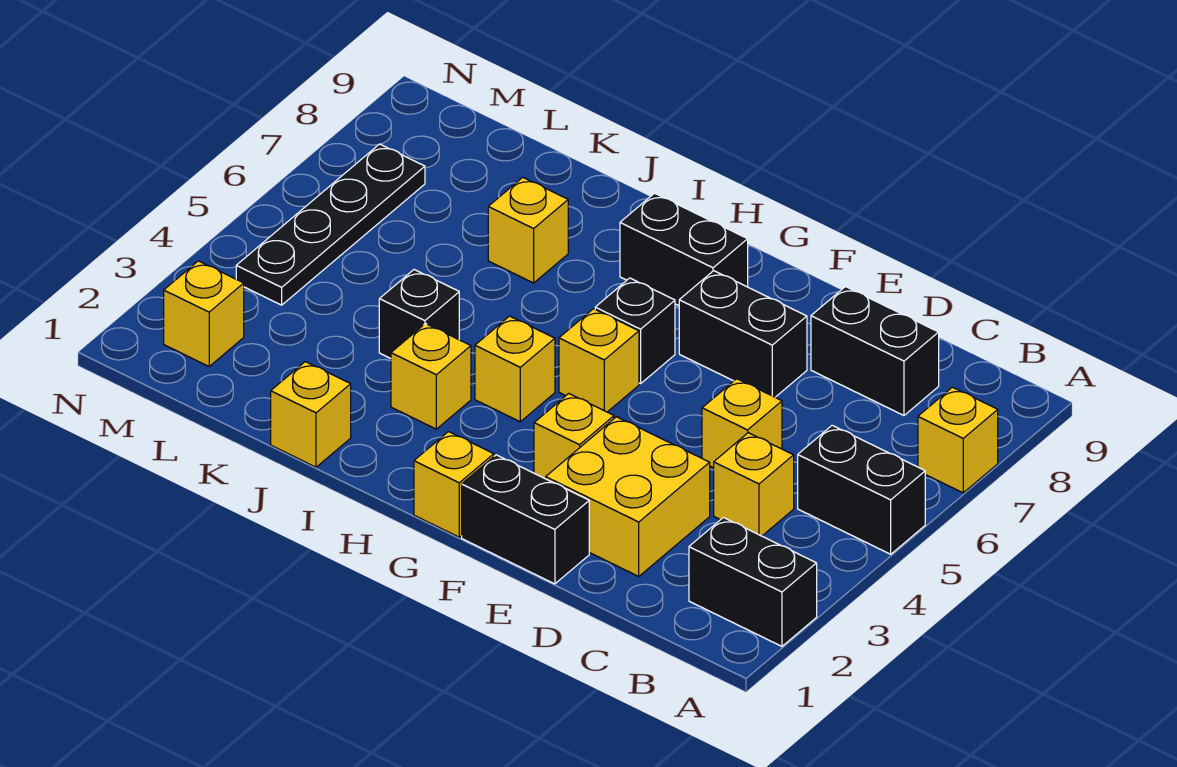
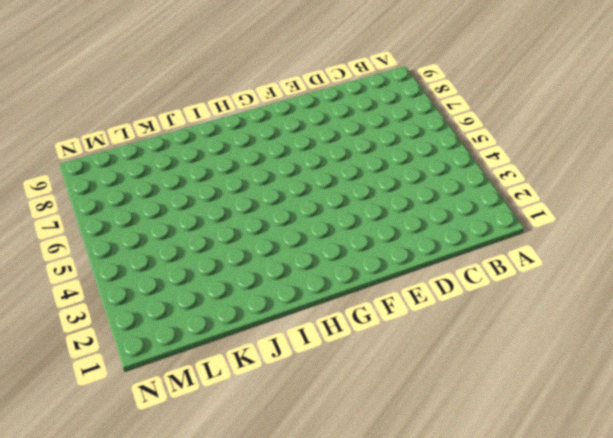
none -> black brick A2:B2 level 1
none -> black brick A5:B5 level 1
none -> yellow brick A7 level 1

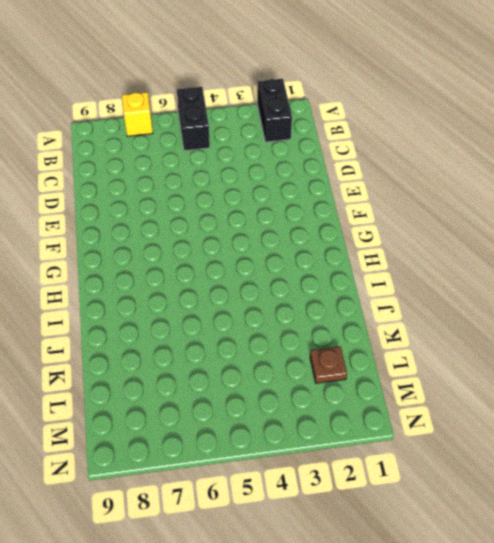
brown plate L2 level 1 -> none
none -> yellow brick C4 level 1
none -> black brick C8:D8 level 1
none -> yellow brick D2:E3 level 1

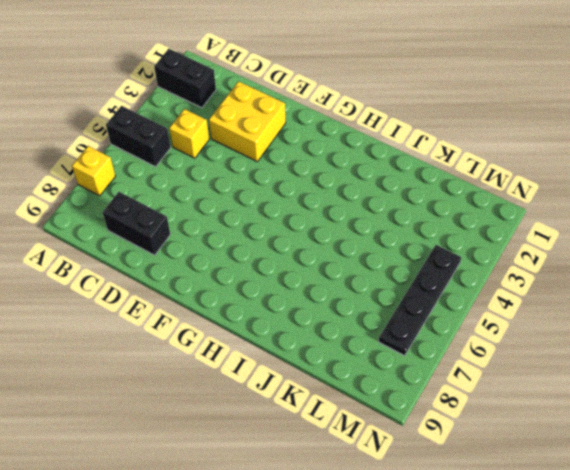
none -> yellow brick D5 level 1
none -> black brick E1:F1 level 1
none -> black brick E7:F7 level 1

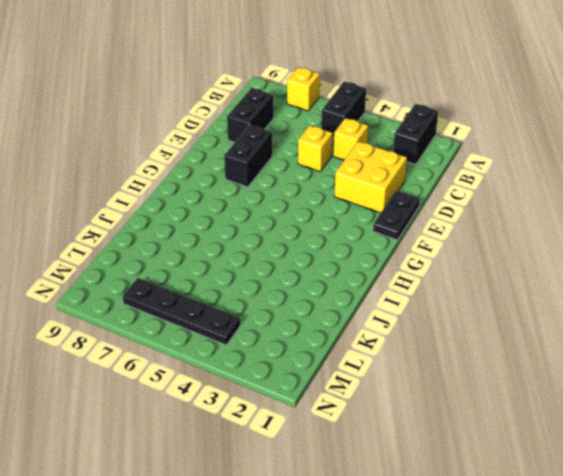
black plate E1:F1 level 1 -> black brick E1:F1 level 1
none -> yellow brick F3 level 1
none -> yellow brick G1 level 1
none -> yellow brick G5 level 1

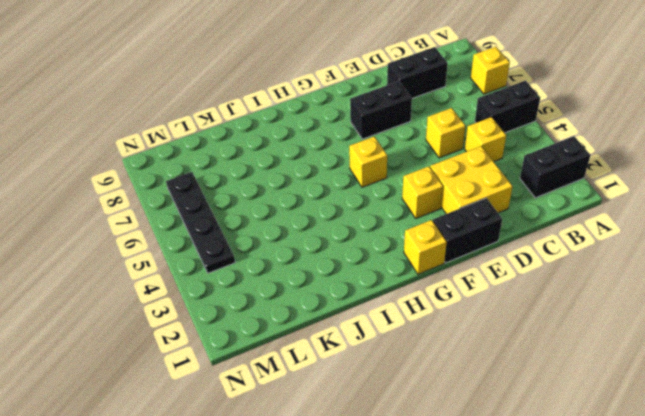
none -> black brick G6 level 1
none -> black brick G8:H8 level 1
none -> yellow brick H4 level 1

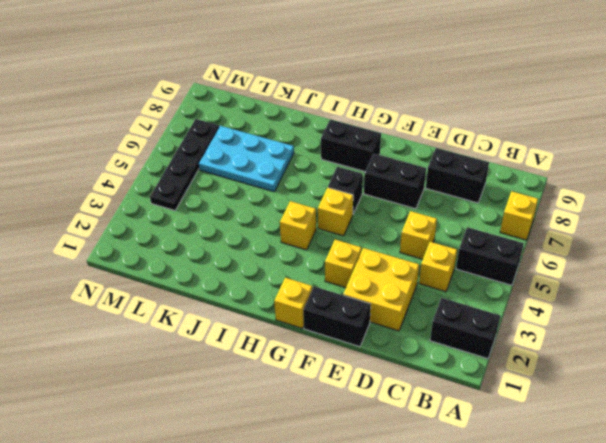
cyan plate J6:L7 level 1 -> yellow brick J7 level 1
none -> yellow brick I3 level 1
none -> yellow brick J1 level 1
none -> black brick J4 level 1

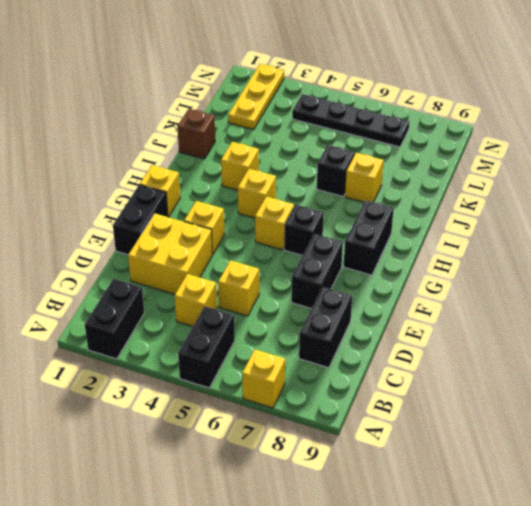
brown brick J1 level 1 -> yellow brick J1 level 1
black brick J6 level 1 -> black brick J4 level 1
yellow plate L2:N2 level 1 -> yellow brick M2 level 1

